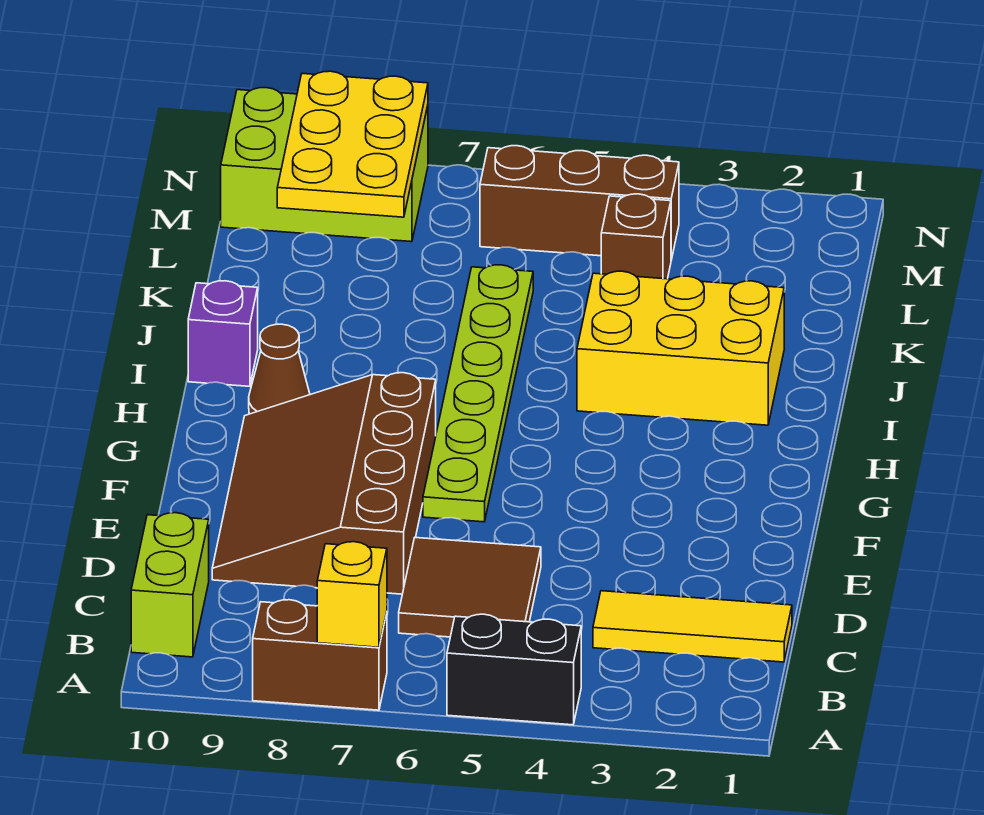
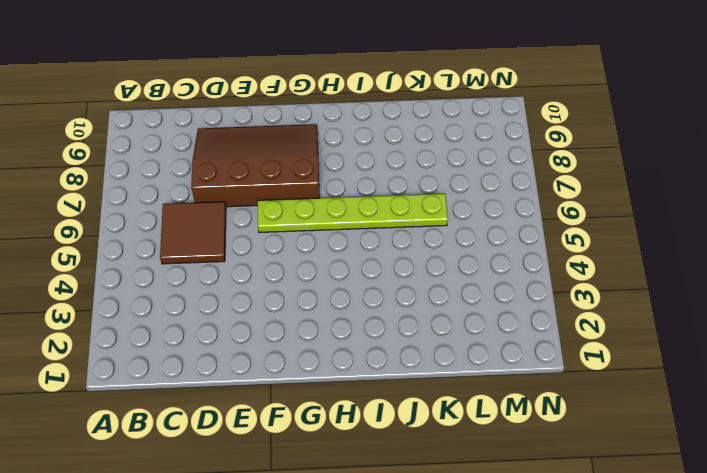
none -> black brick A4:A5 level 1
none -> brown brick A7:A8 level 1
none -> lime brick B10:C10 level 1

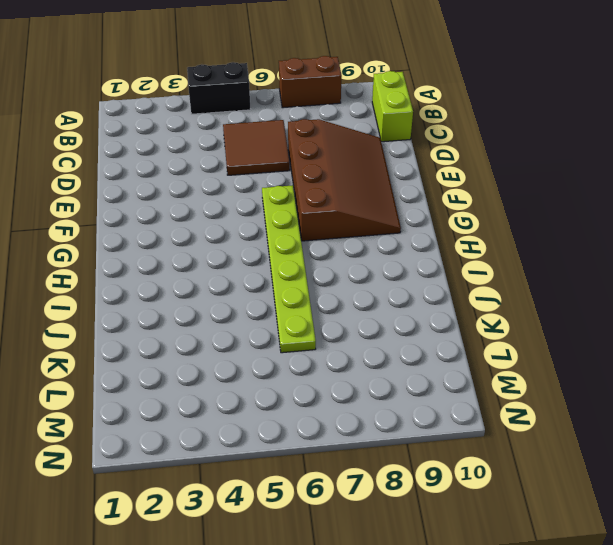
none -> yellow tile C1:C3 level 1
none -> brown cone H9 level 1
none -> yellow brick I2:J4 level 1

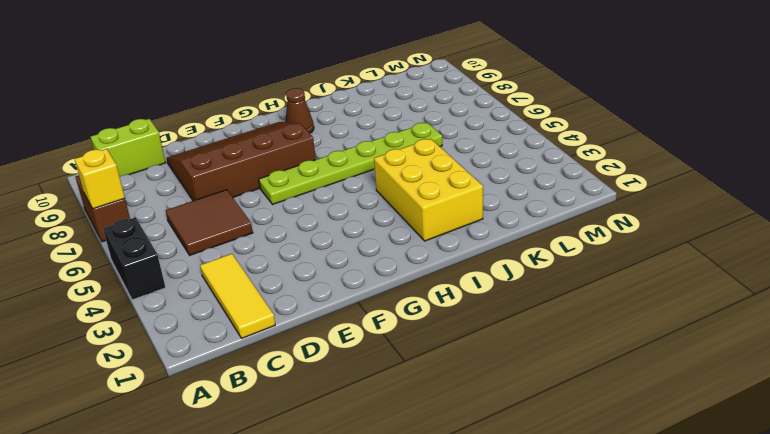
none -> purple brick I10 level 1
none -> brown brick L4 level 1
none -> brown brick M4:M6 level 1

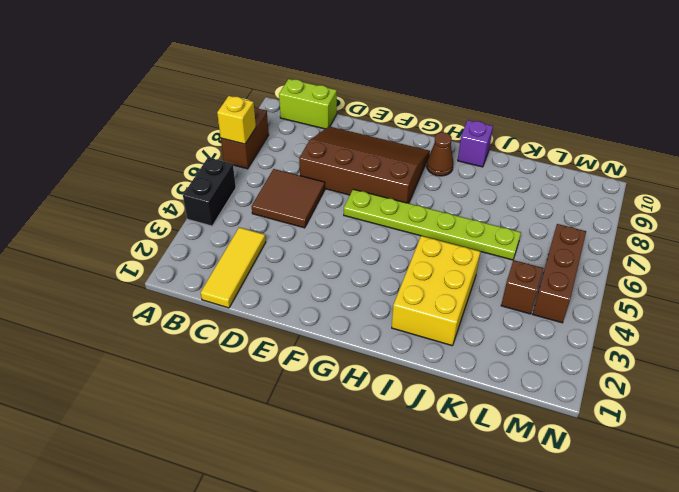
none -> lime brick M8:N10 level 1
none -> yellow plate L8:N9 level 2

